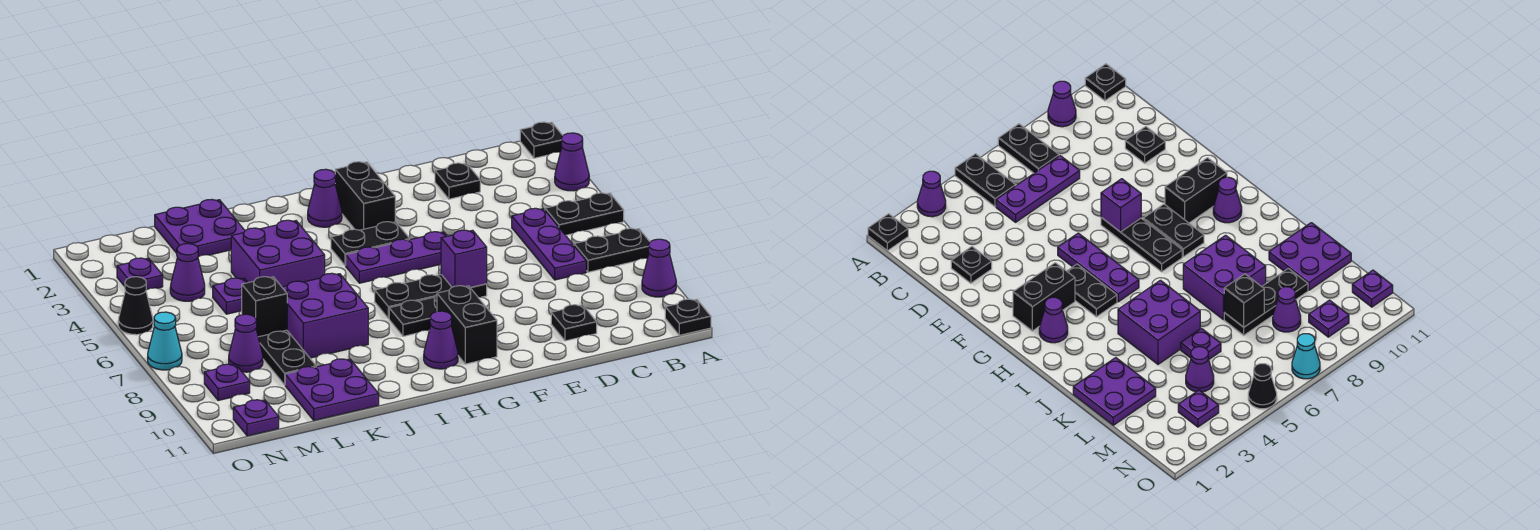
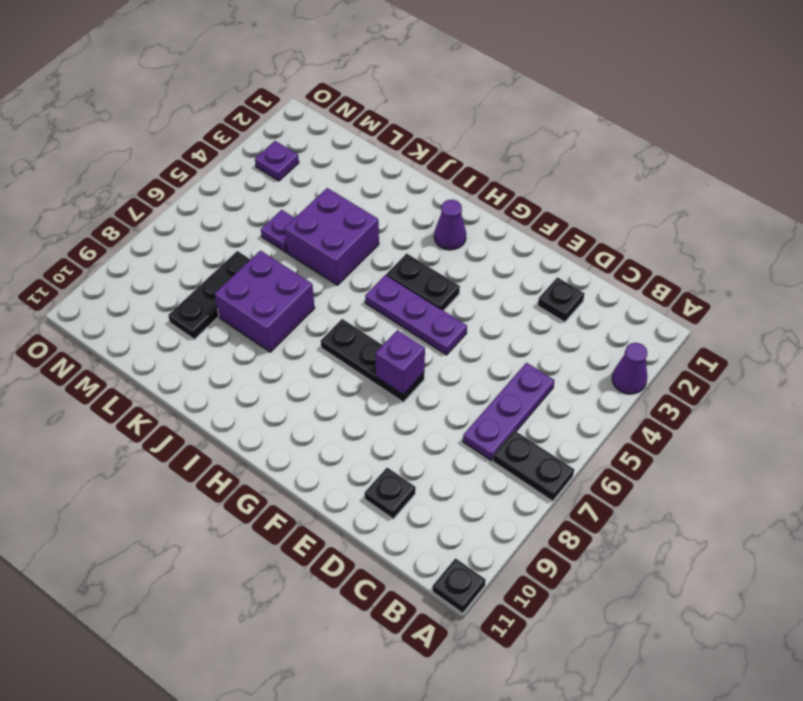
none -> black plate A1 level 1
none -> black plate A5:B5 level 1
none -> purple cone A9 level 1
none -> black brick G2:G3 level 1

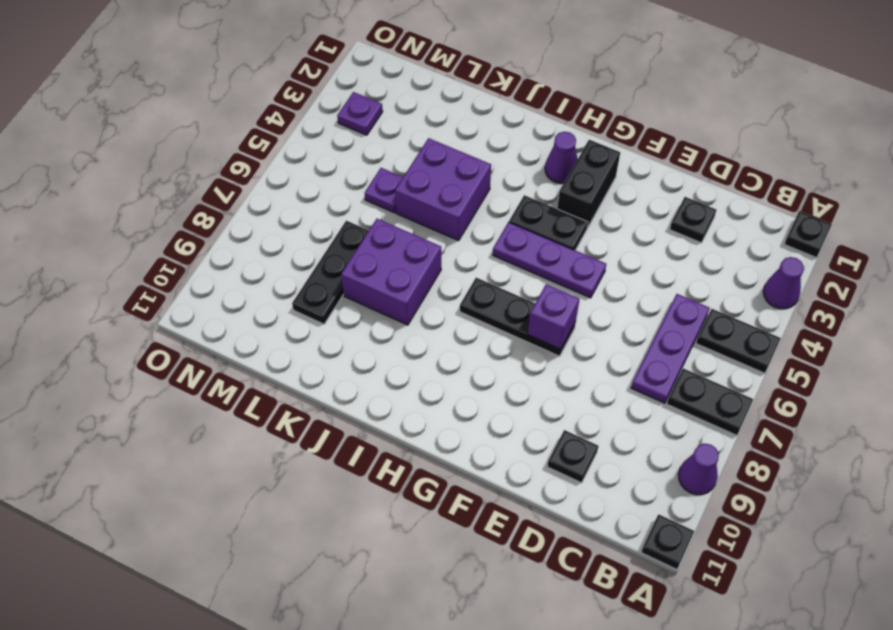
none -> black plate G8:H8 level 1
none -> black brick G9:G10 level 1
none -> purple cone H10 level 1
none -> purple plate K1:L2 level 1

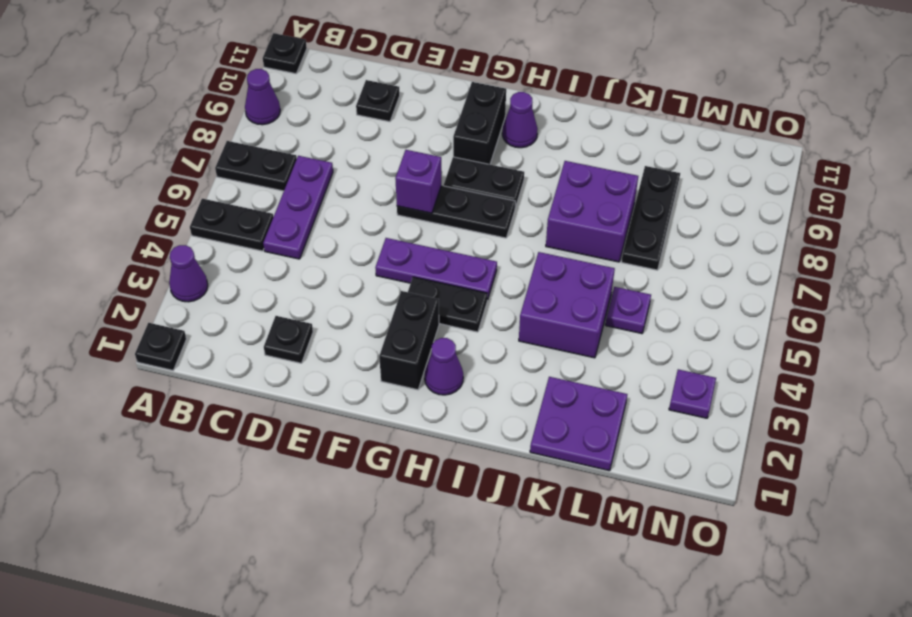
none -> purple plate K10:L11 level 1
none -> purple cone M4 level 1
none -> purple cone M8 level 1
none -> purple plate N9 level 1

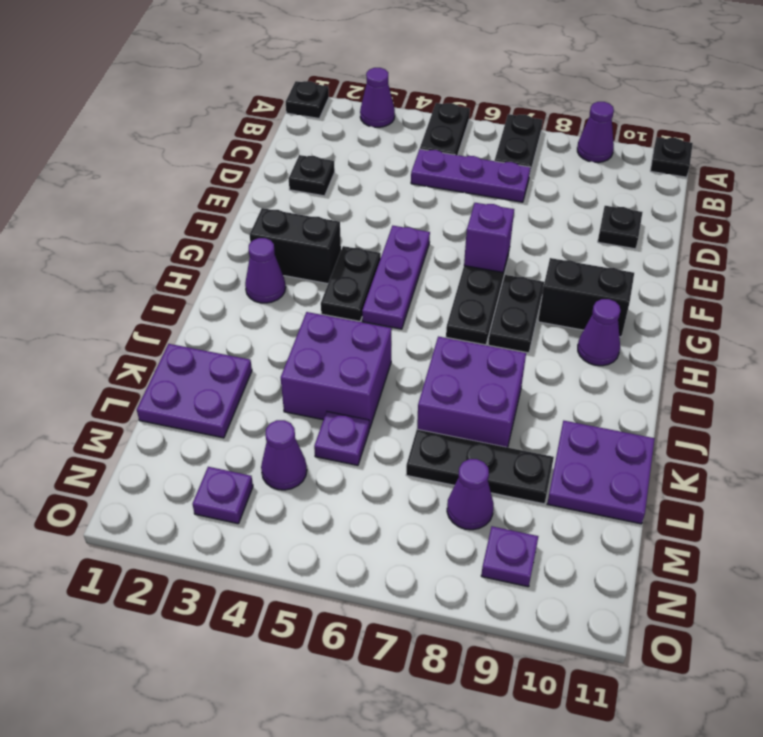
none -> purple plate N11 level 1
none -> black cone O5 level 1
none -> cyan cone O7 level 1
none -> black brick L7 level 2

